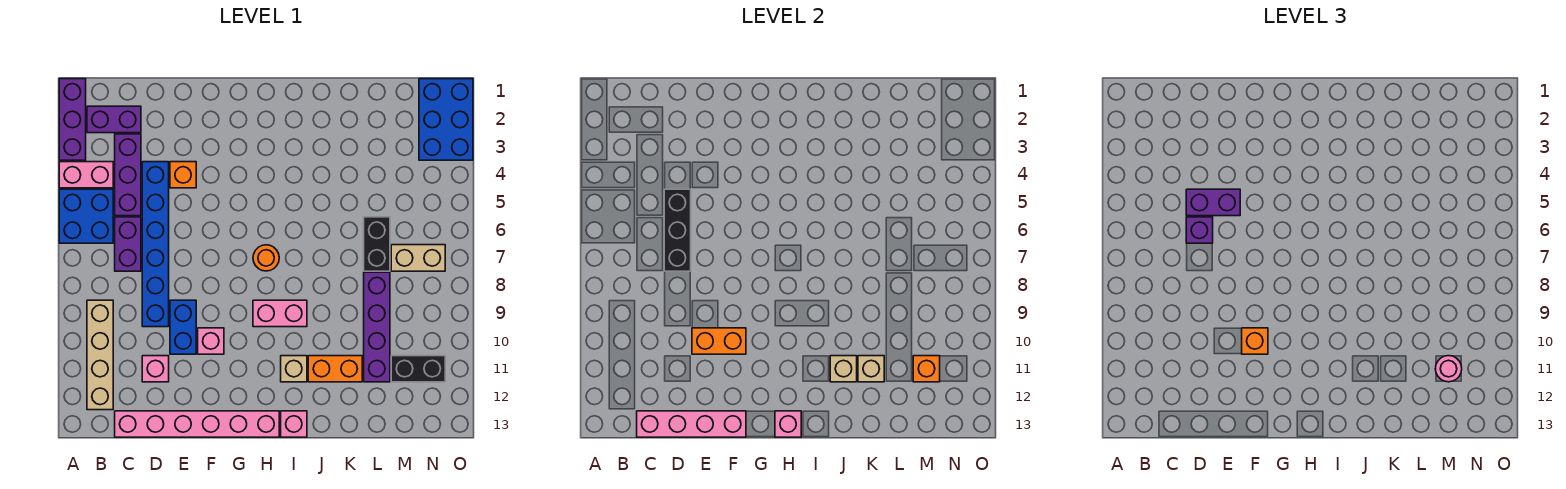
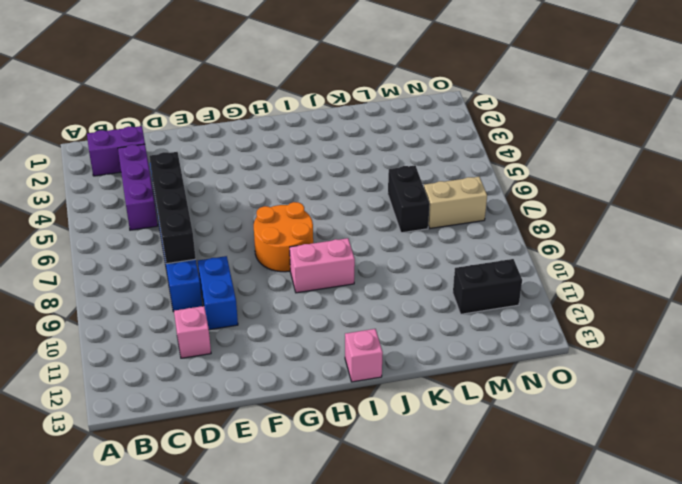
black brick D5:D8 level 2 -> black brick D5:D7 level 2
orange round brick G7:H8 level 1 -> orange round brick H7 level 1
none -> purple brick A1:A3 level 1
none -> pink brick A4:B4 level 1
none -> blue brick A5:B6 level 1
none -> tan brick B9:B12 level 1

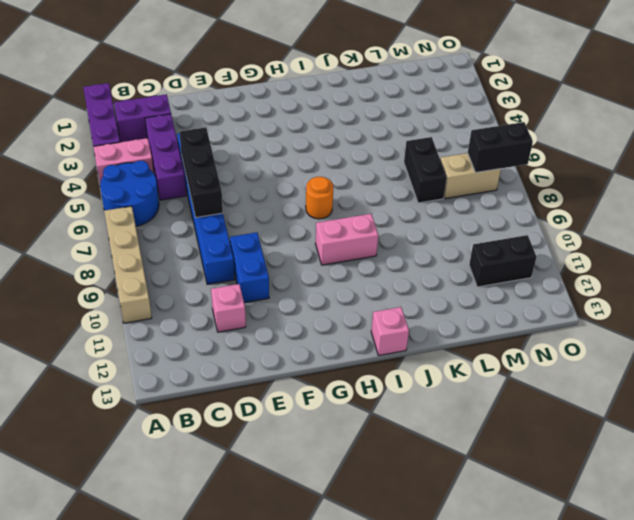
blue round brick A5:B6 level 1 -> blue brick A5:B6 level 1
tan brick A7:A10 level 1 -> tan brick B9:B12 level 1
black brick N7:O7 level 2 -> none
none -> purple brick C6:C7 level 1
none -> pink brick C13:H13 level 1
none -> orange brick E4 level 1
none -> pink brick F10 level 1

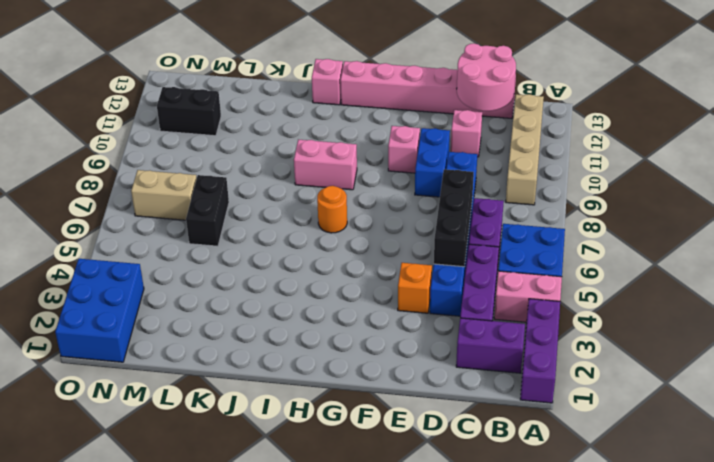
pink round brick C12:D13 level 2 -> pink brick C13:F13 level 2
none -> tan brick I11 level 1
none -> orange brick J11:K11 level 1
none -> purple brick L8:L11 level 1
none -> orange brick E10:F10 level 2

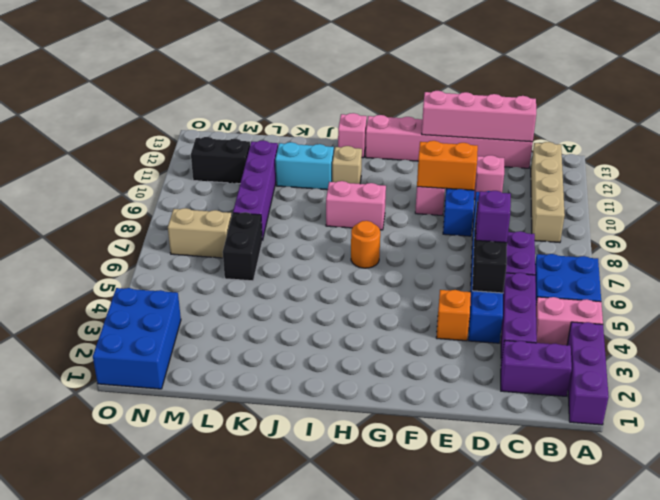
cyan brick J11:K11 level 1 -> orange brick J11:K11 level 1
none -> pink brick H13 level 2
none -> tan brick J11 level 2
none -> tan brick K11 level 2
none -> orange brick M11 level 2

